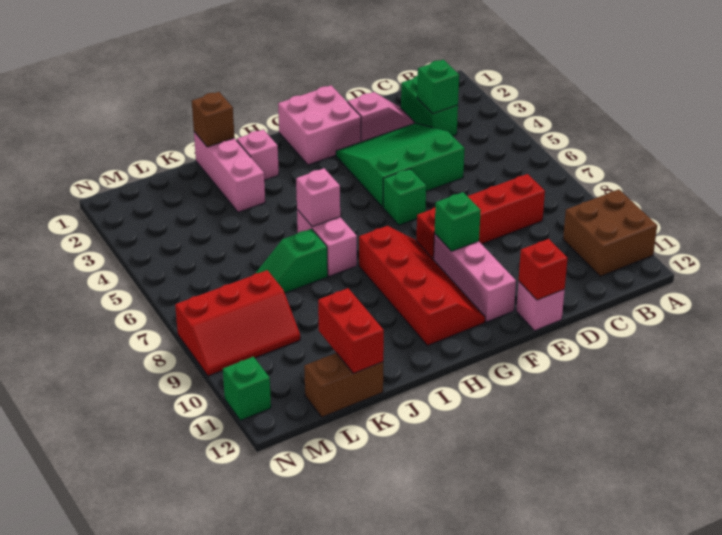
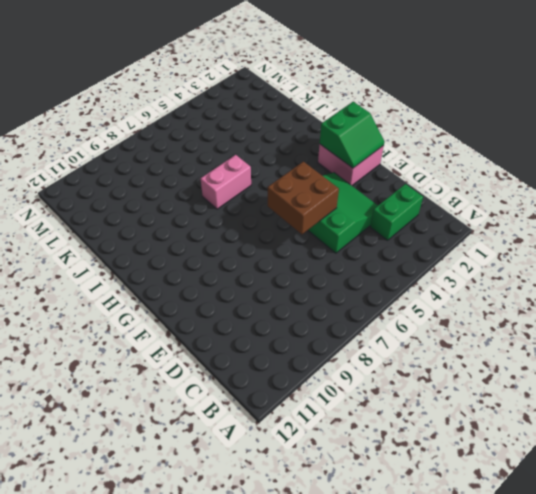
brown brick E5:F6 level 2 -> brown brick A10:B11 level 1
green slope F1:G2 level 2 top G -> none
none -> red brick C8:F8 level 1
none -> pink slope D2:E2 level 1 top E
none -> pink brick E12 level 1

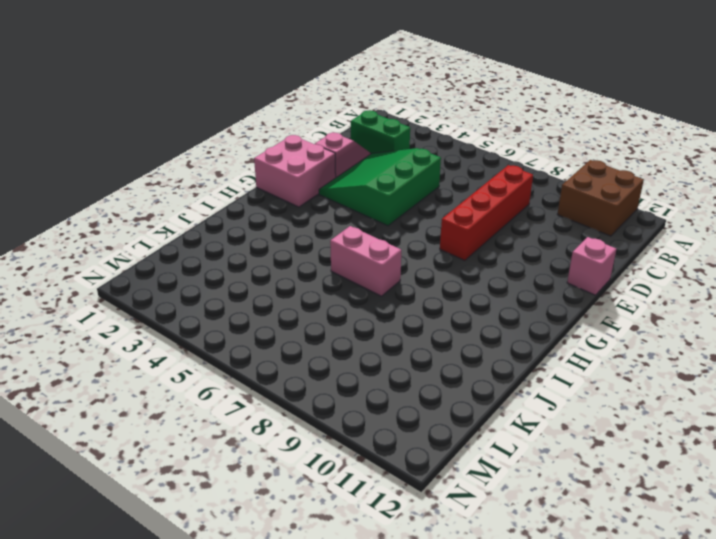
none -> green brick F6 level 1
none -> pink brick F9:F11 level 1
none -> red slope G8:H11 level 1 top H

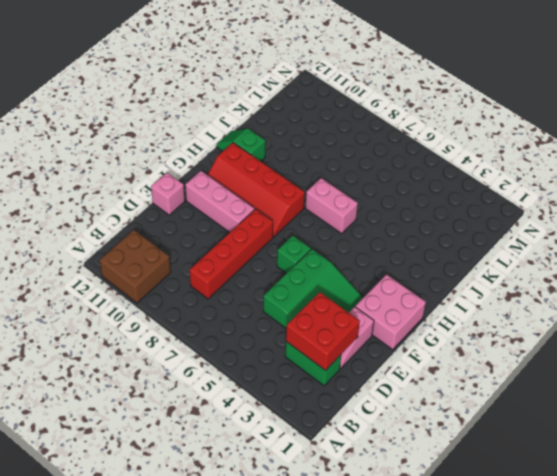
red brick C2:D3 level 2 -> green brick C3 level 2
green slope I11:I12 level 1 top 11 -> green slope J7:K7 level 1 top J
none -> pink brick I2 level 1
none -> pink brick J1:J3 level 1
none -> brown brick K12:L12 level 1

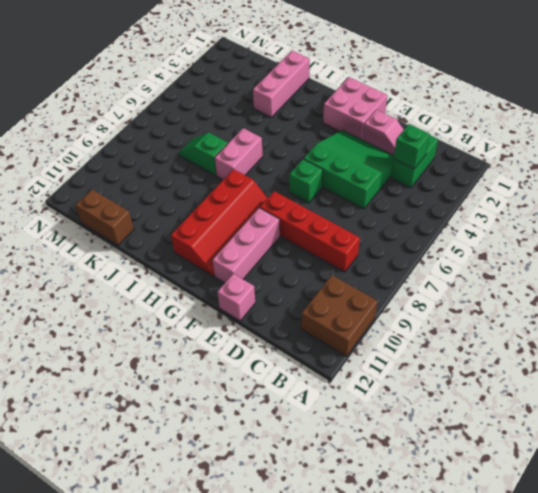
none -> pink brick I2 level 1
none -> red slope L8:N9 level 1 top 8
none -> green brick N11 level 1

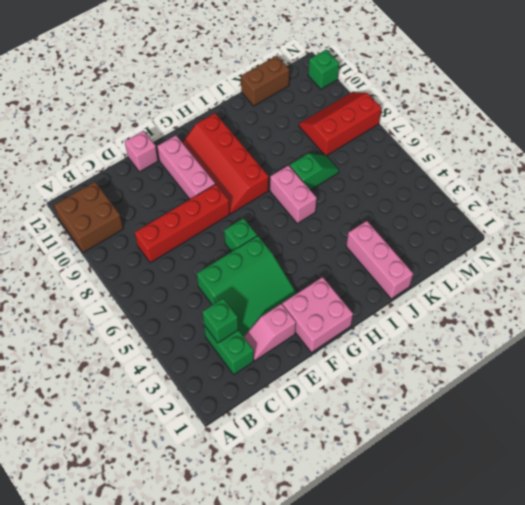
none -> pink brick I2 level 1
none -> red brick E12 level 2
none -> green brick F9 level 2

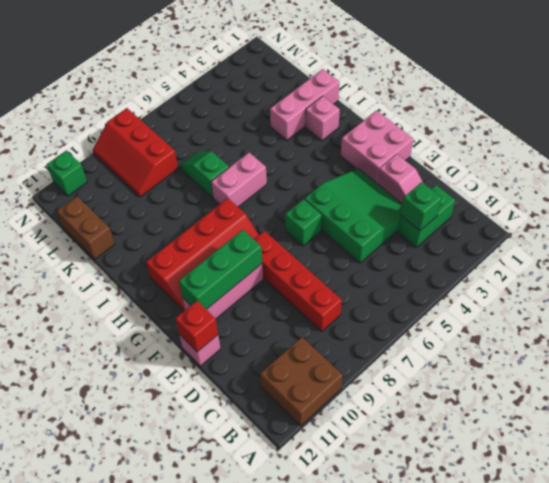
green brick F9:F11 level 2 -> green brick F9 level 2
none -> pink brick I6 level 2
none -> brown brick J1 level 2
none -> red brick K11:K12 level 2

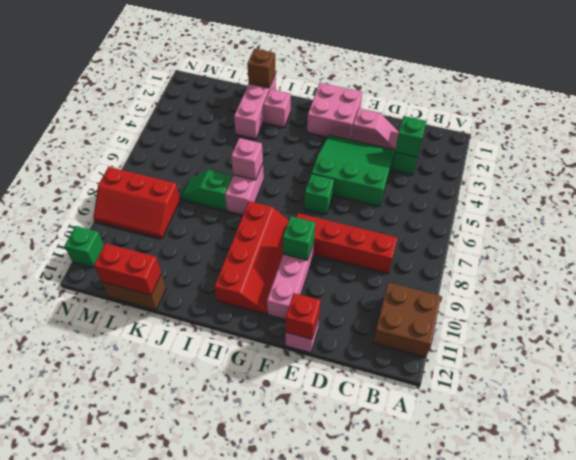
red brick K12:L12 level 2 -> red brick K11:K12 level 2

